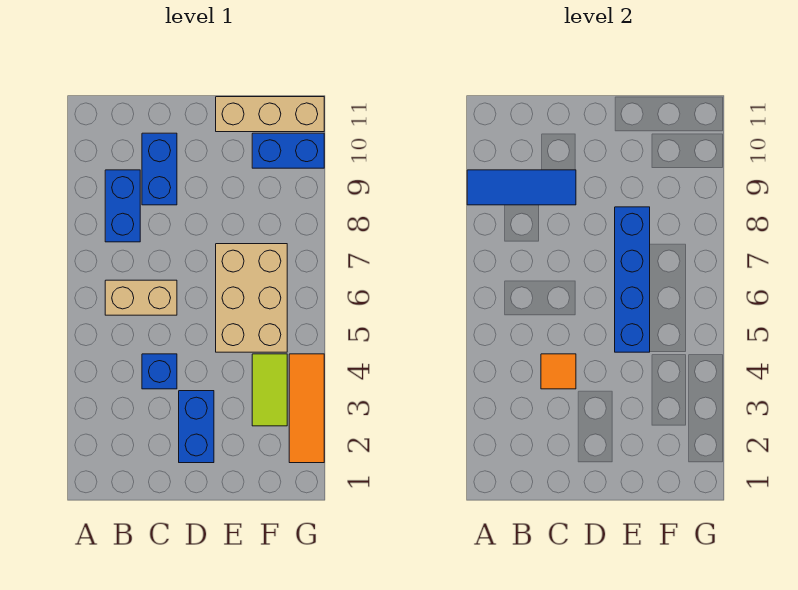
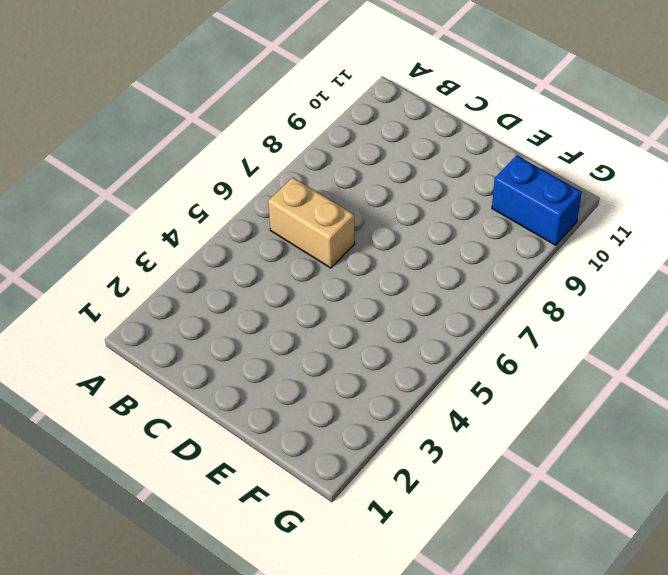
none -> blue brick B8:B9 level 1
none -> blue brick C4 level 1
none -> blue brick C9:C10 level 1

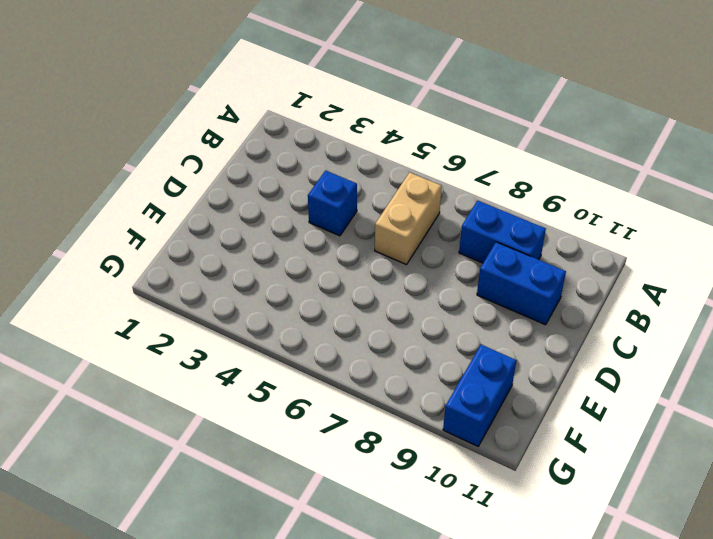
none -> blue brick D2:D3 level 1
none -> tan brick E5:F7 level 1
none -> tan brick E11:G11 level 1

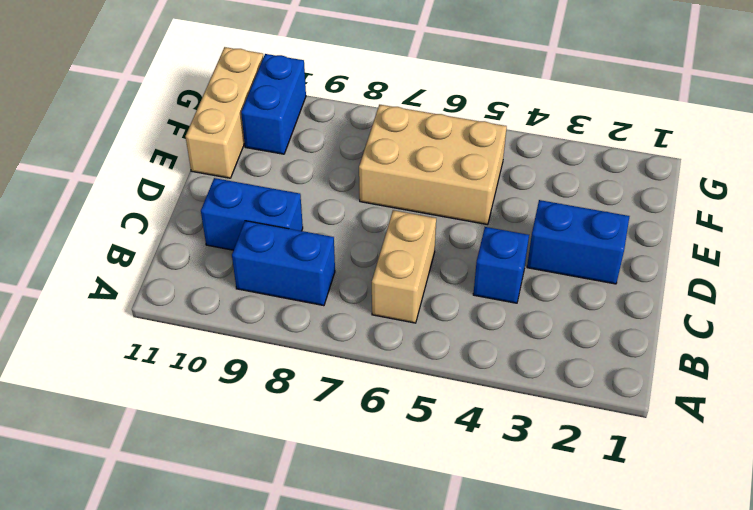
none -> lime tile F3:F4 level 1
none -> orange tile G2:G4 level 1
none -> blue tile A9:C9 level 2

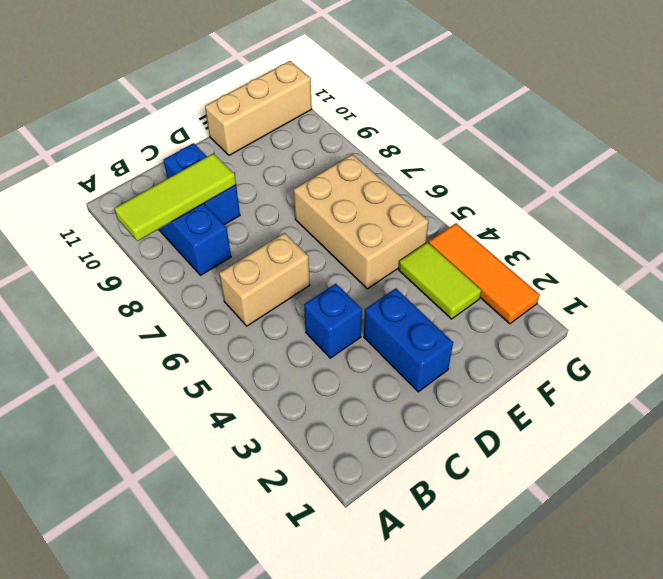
lime tile A9:C9 level 2 -> blue tile A9:C9 level 2
none -> blue brick F10:G10 level 1
none -> orange tile C4 level 2
none -> blue brick E5:E8 level 2

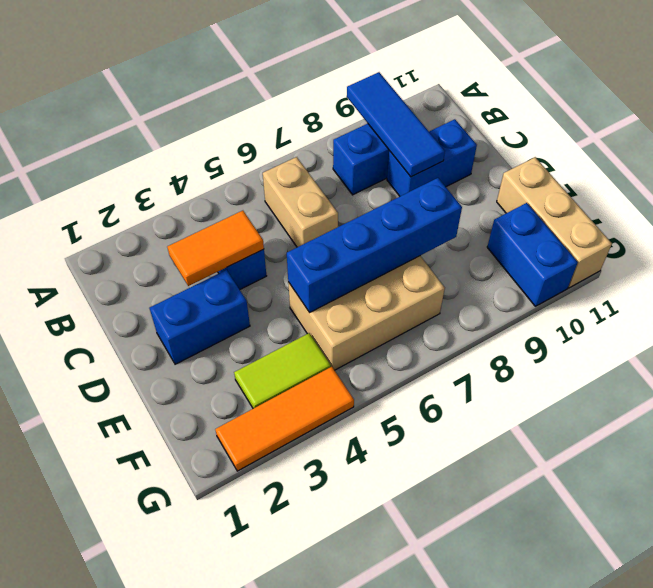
orange tile C3:C4 level 2 -> orange tile C4 level 2

